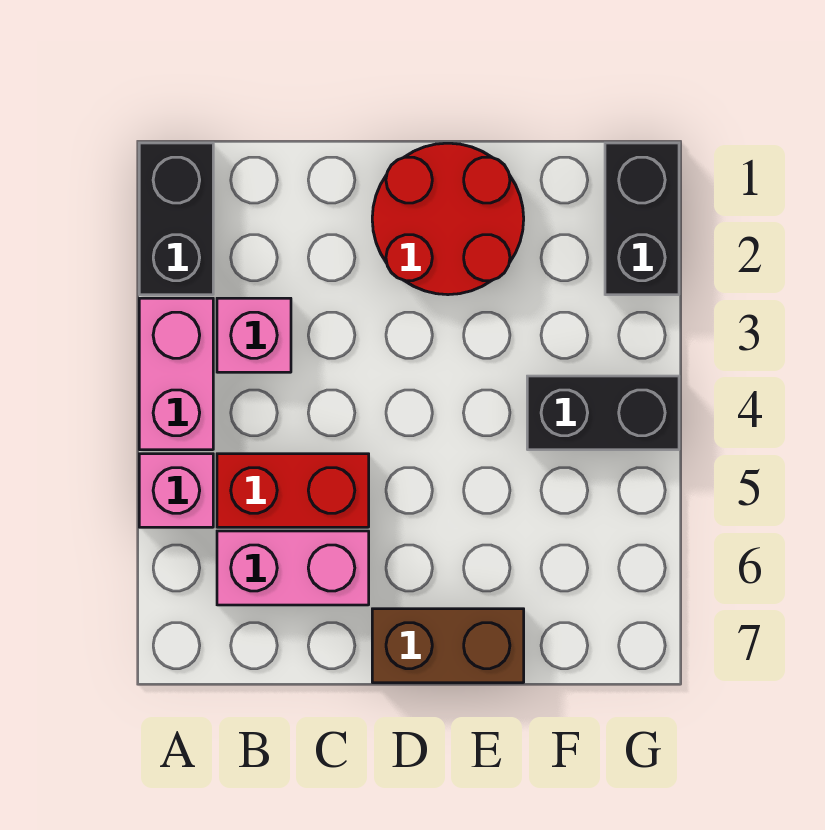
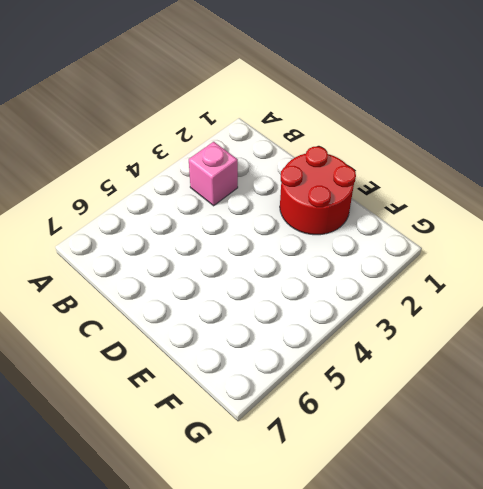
none -> black brick A1:A2 level 1
none -> pink brick A3:A4 level 1

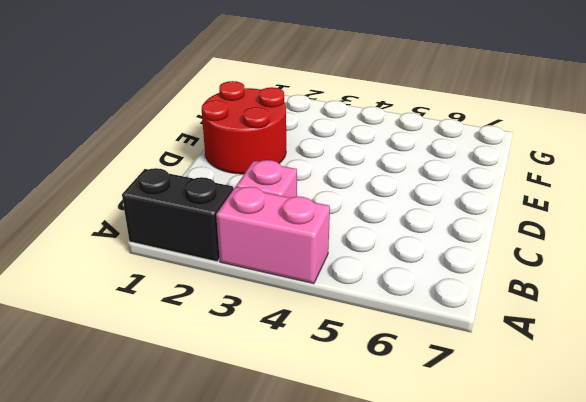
none -> pink brick A5 level 1
none -> red brick B5:C5 level 1

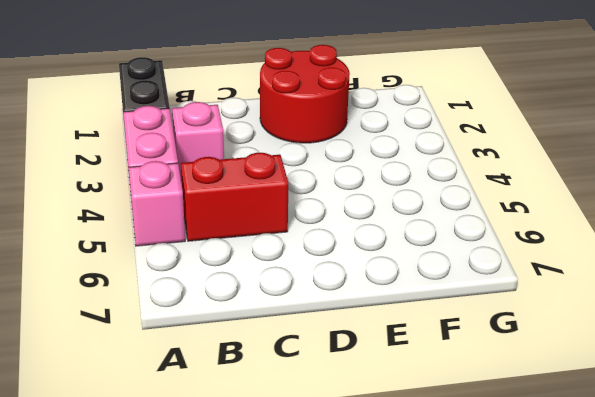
none -> pink brick B6:C6 level 1
none -> brown brick D7:E7 level 1

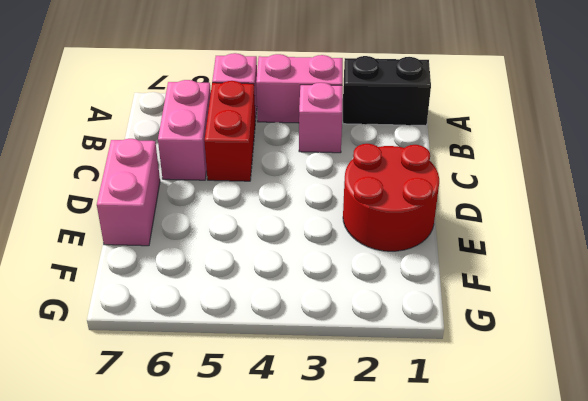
pink brick D7:E7 level 1 -> brown brick D7:E7 level 1
none -> black brick F4:G4 level 1
none -> black brick G1:G2 level 1

